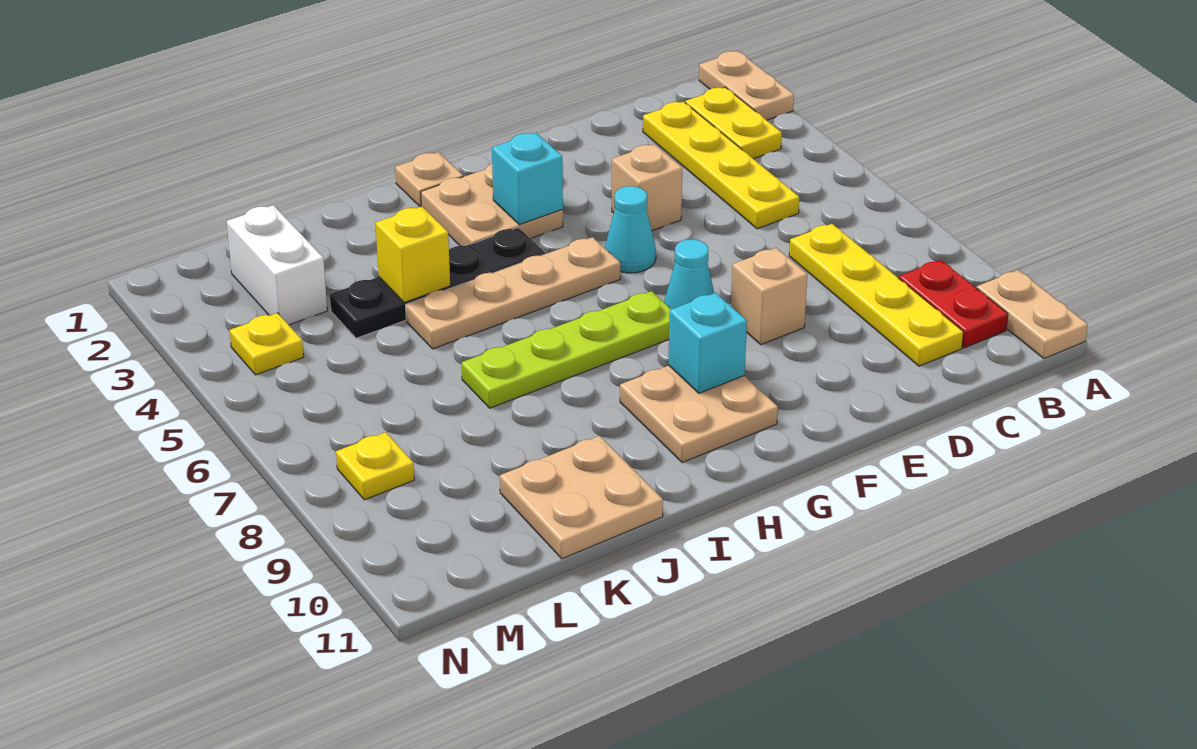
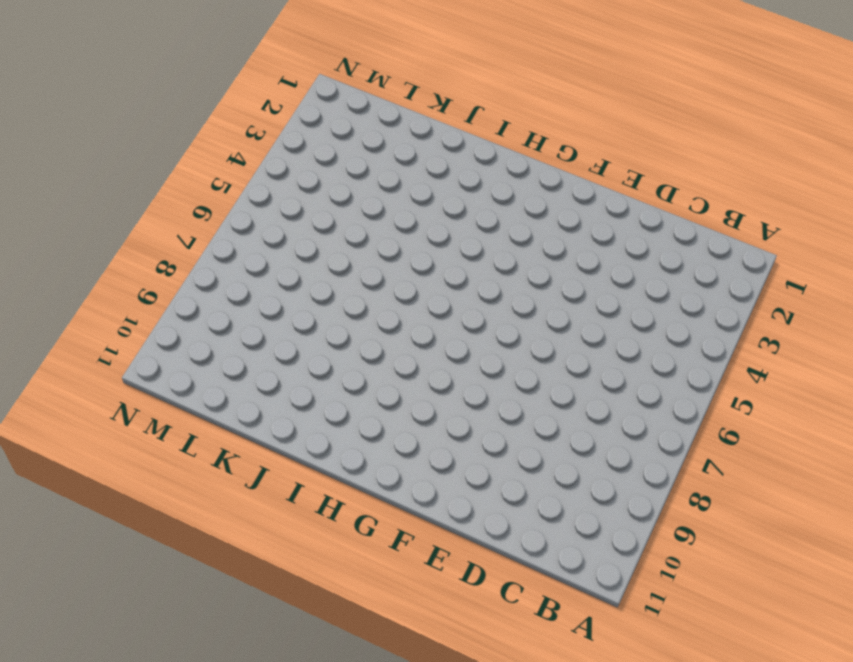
none -> tan plate A1:A2 level 1
none -> tan plate A10:A11 level 1
none -> yellow plate B2:B3 level 1

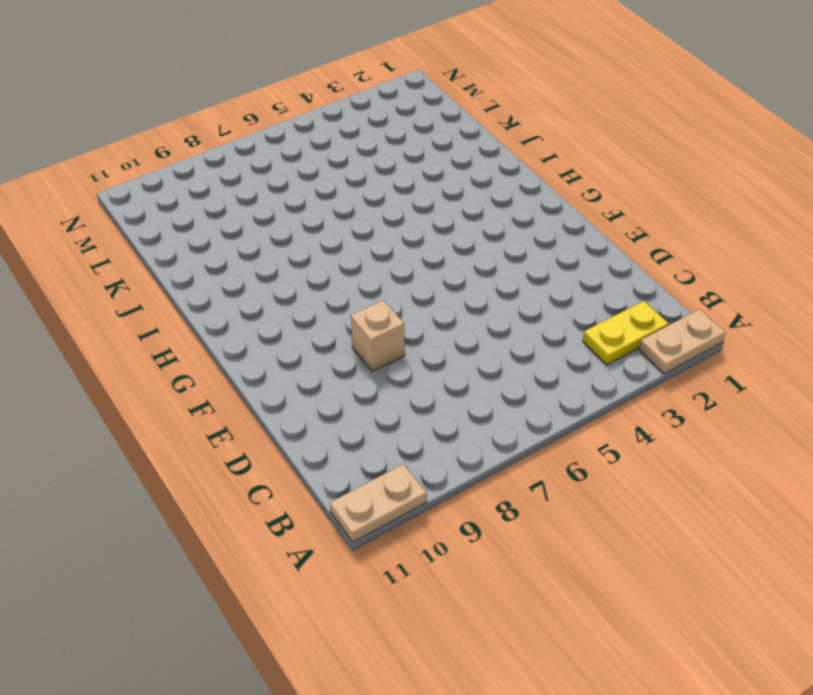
none -> red plate B9:B10 level 1
none -> yellow plate C2:C5 level 1
none -> yellow plate C7:C10 level 1

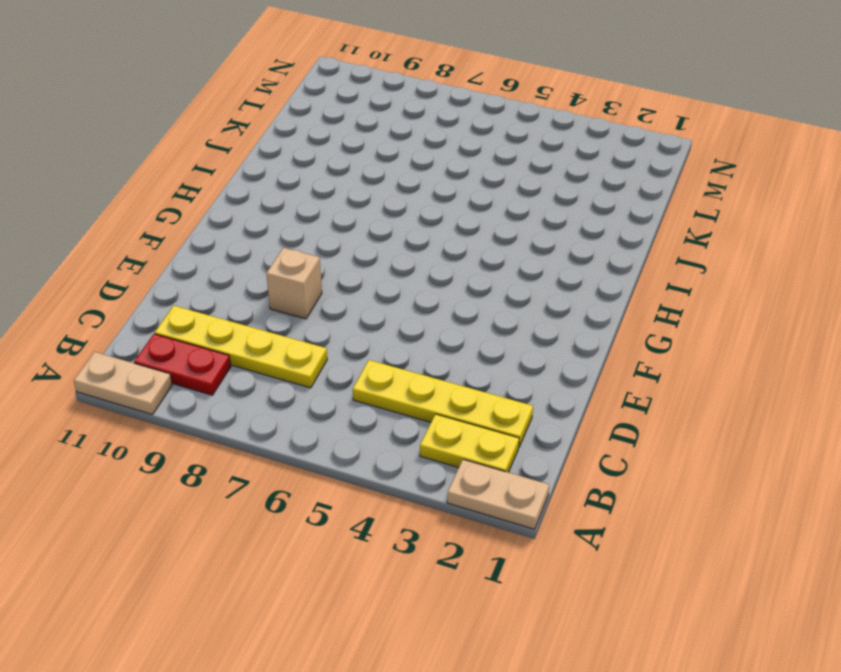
none -> tan brick E4 level 1
none -> cyan cone F5 level 1
none -> cyan cone F7 level 1

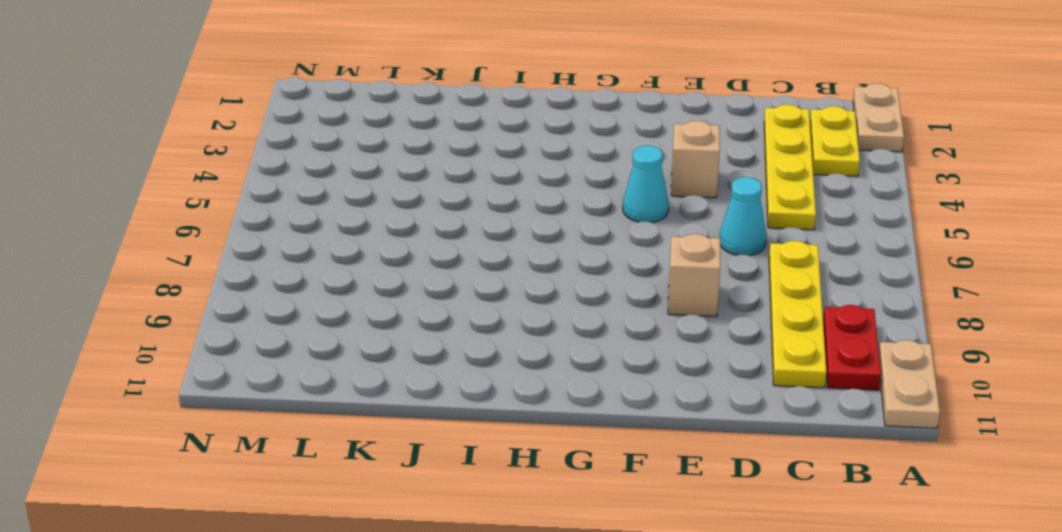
cyan cone D6 level 1 -> cyan cone F7 level 1
none -> tan plate G2:H3 level 1
none -> tan plate G5:J5 level 1
none -> lime plate G7:J7 level 1

